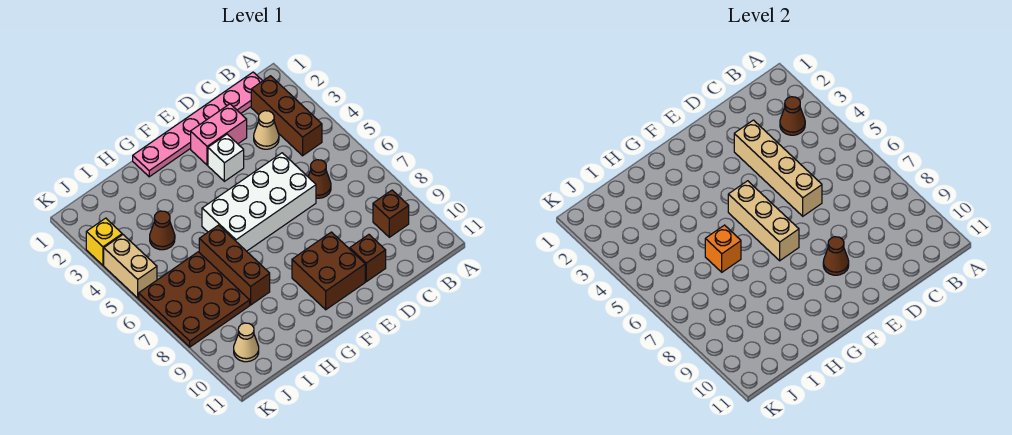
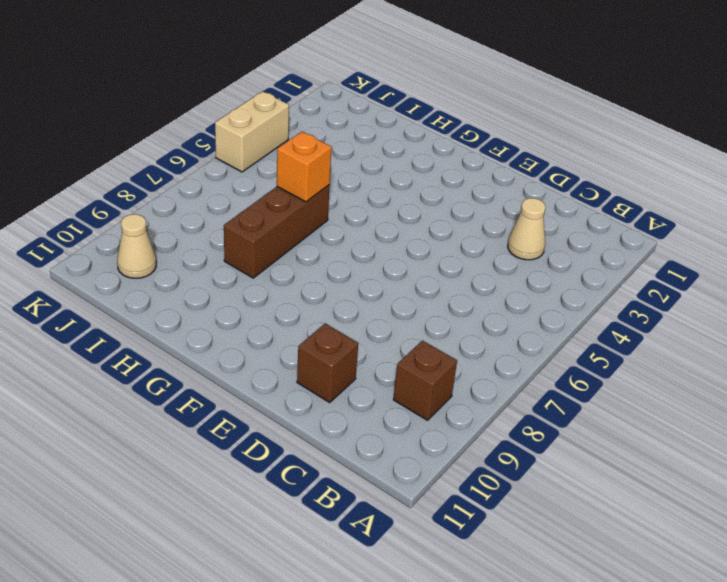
none -> pink plate B1:G1 level 1
none -> brown brick B2:B4 level 1
none -> brown cone C6 level 1

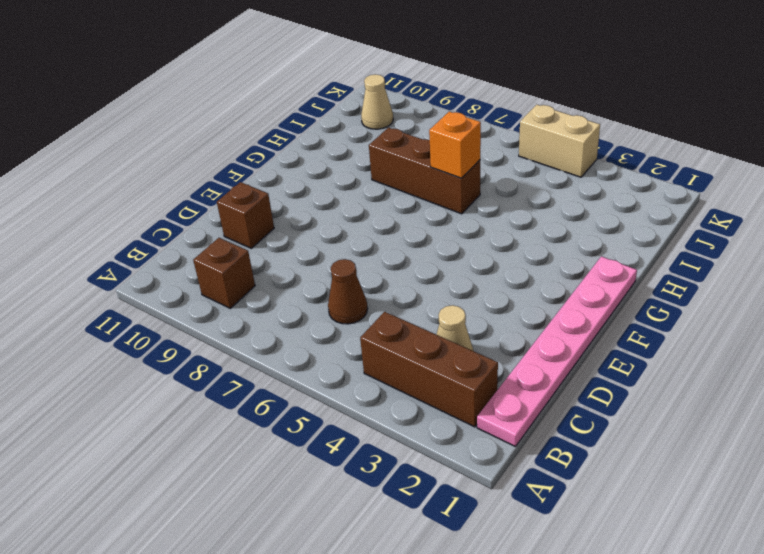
none -> pink brick D2:E2 level 1
none -> white brick D5:G6 level 1
none -> white brick E3 level 1

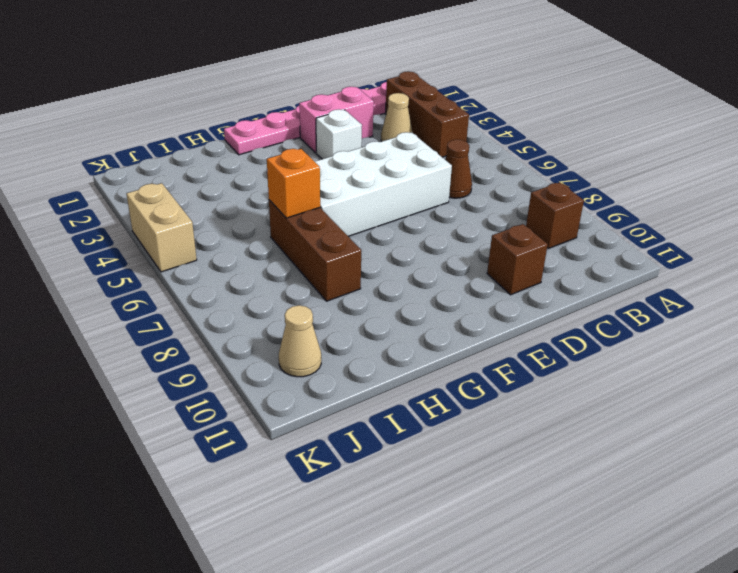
none -> brown brick E9:F10 level 1
none -> brown cone I4 level 1
none -> brown plate I6:K8 level 1

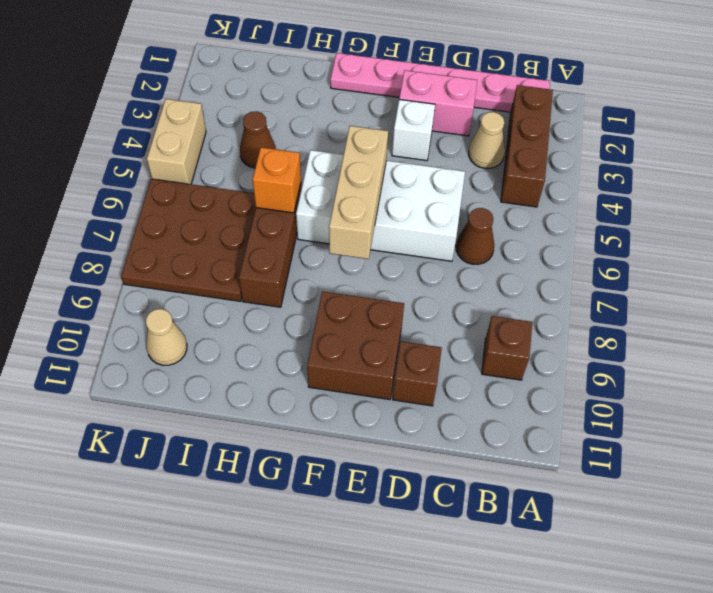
none -> yellow brick K3 level 1
none -> brown cone B3 level 2
none -> tan brick D3:D6 level 2

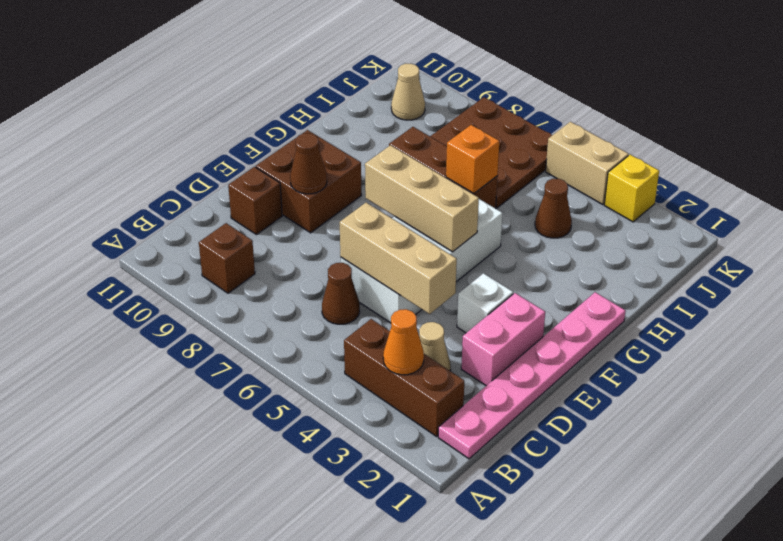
orange cone B3 level 2 -> brown cone B3 level 2
tan brick D4:D6 level 2 -> tan brick D3:D6 level 2

